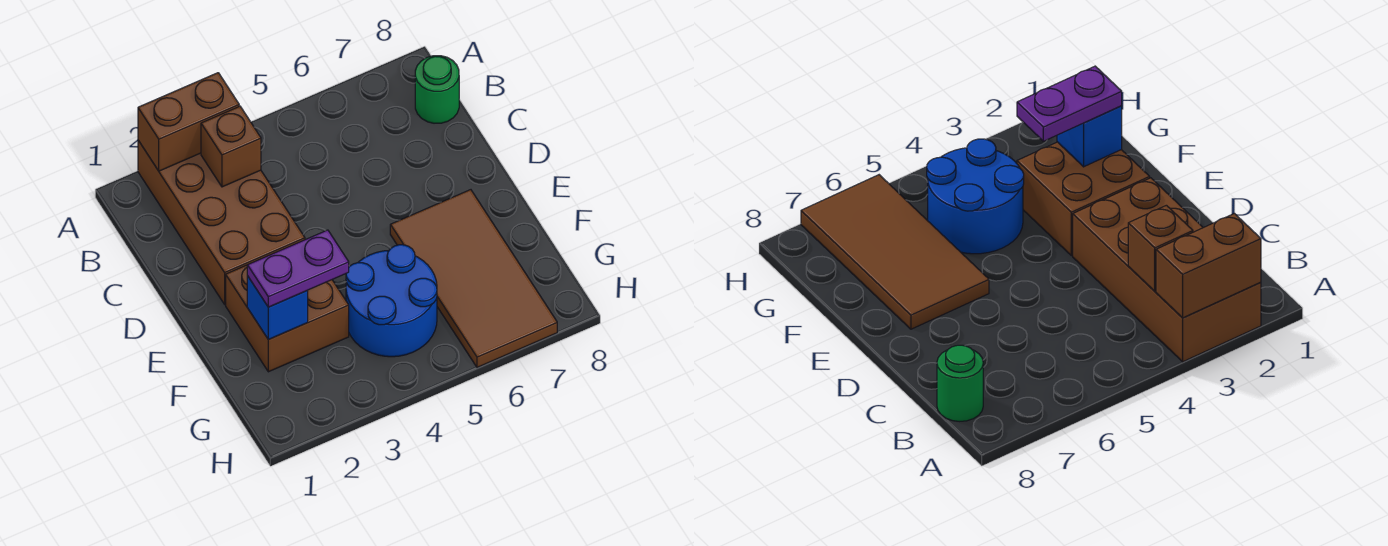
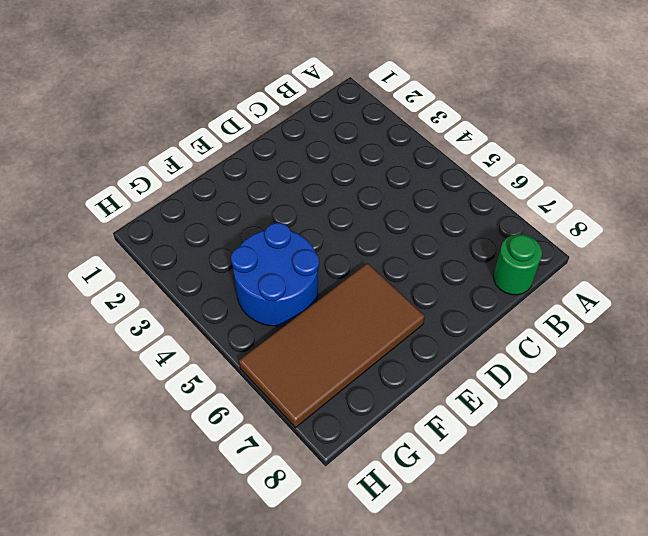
none -> brown brick A2:D3 level 1
none -> brown brick E2:F3 level 1

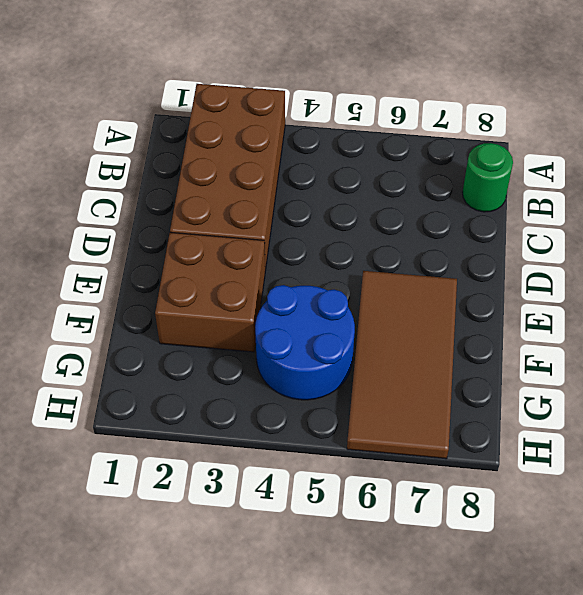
none -> brown brick A2:A3 level 2
none -> brown brick B3 level 2

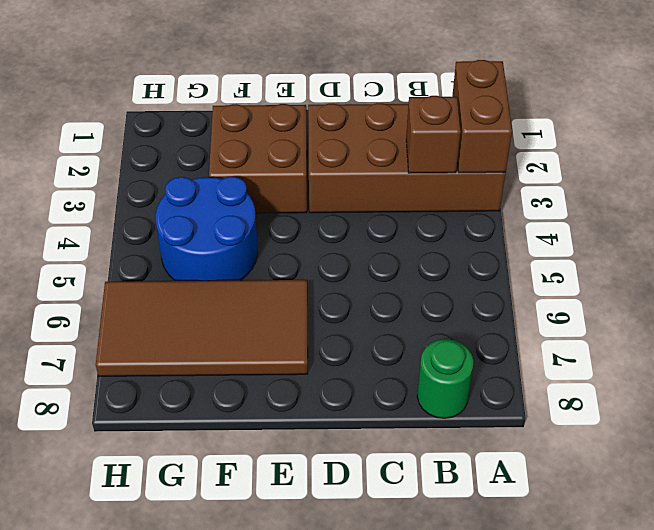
none -> blue brick F2 level 2
none -> purple plate F2:F3 level 3

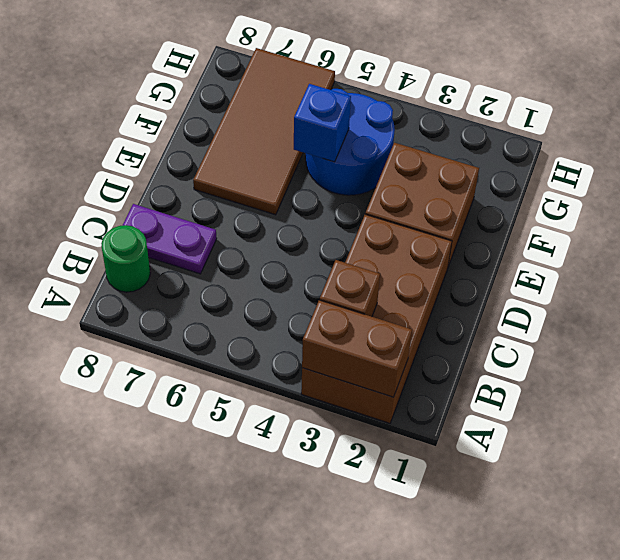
purple plate C7:C8 level 1 -> purple plate F2:F3 level 3
blue brick F5 level 2 -> blue brick F2 level 2

